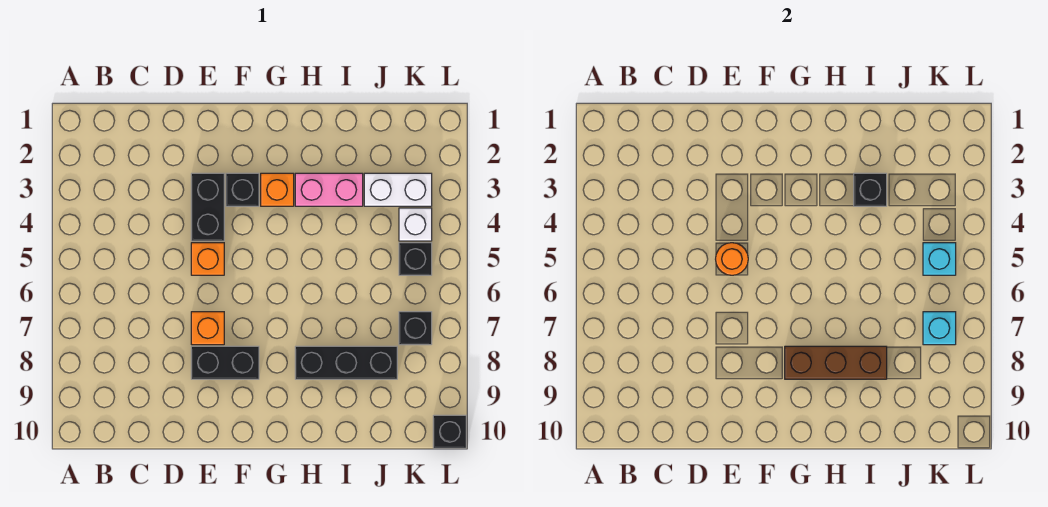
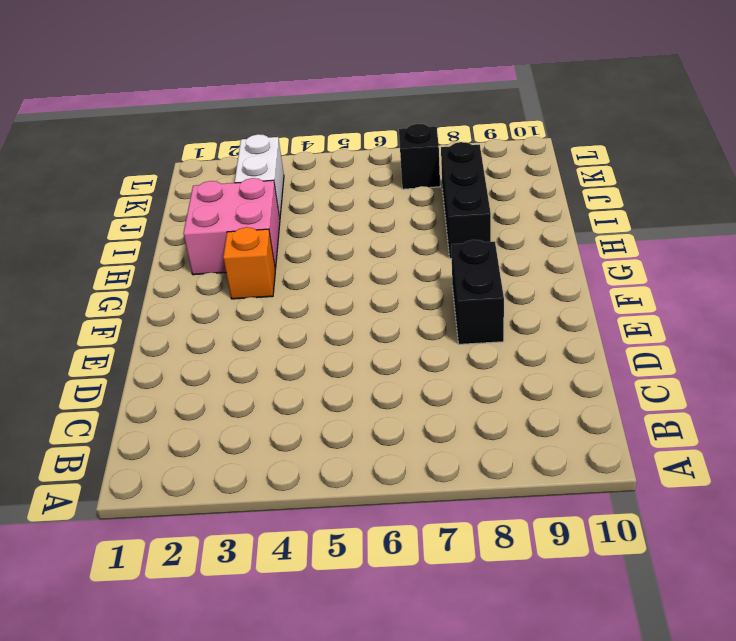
pink brick H2:I3 level 1 -> pink brick H3:I3 level 1
none -> black brick E3:E4 level 1
none -> orange brick E5 level 1
none -> orange brick E7 level 1

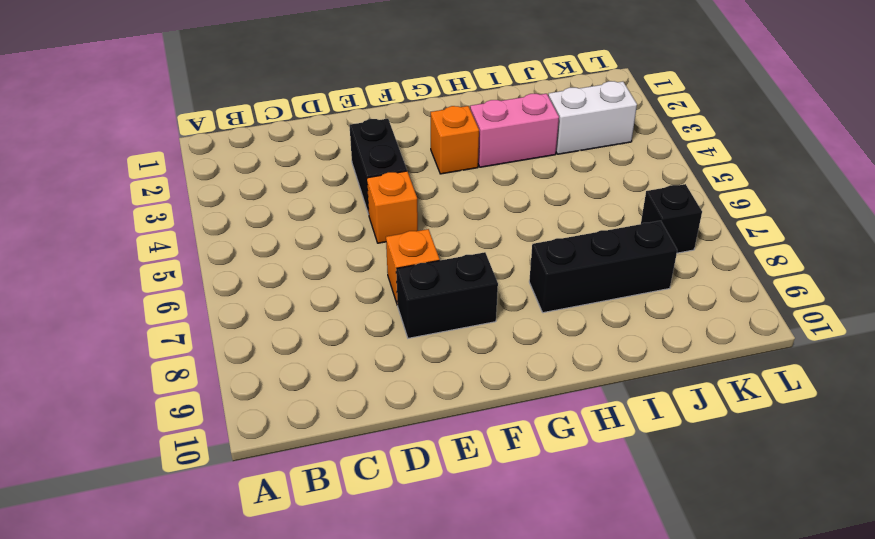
none -> black brick F3 level 1
none -> white brick K4 level 1
none -> black brick K5 level 1

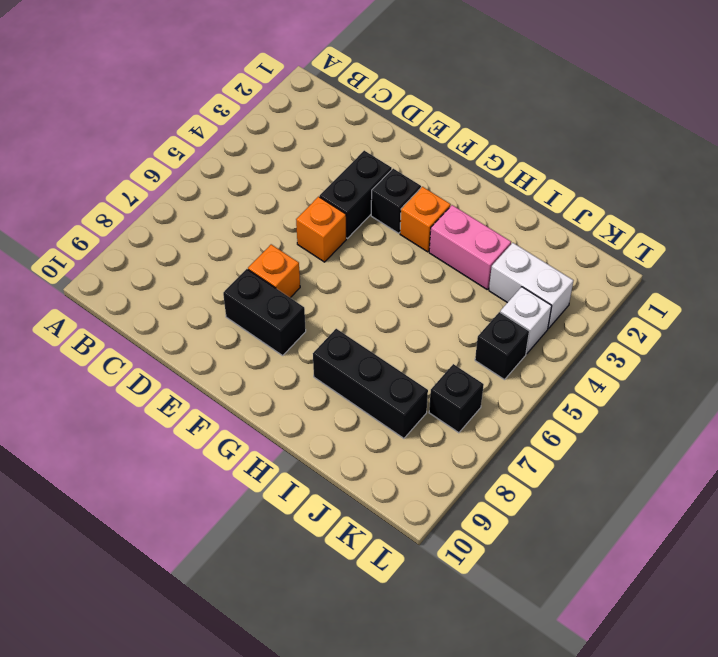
none -> black brick L10 level 1
none -> orange round brick E5 level 2
none -> brown brick G8:I8 level 2

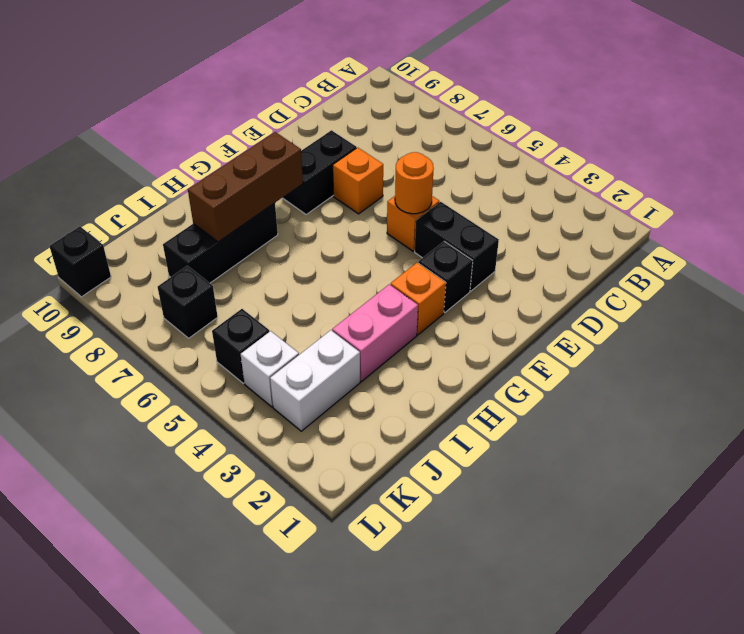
none -> black brick I3 level 2
none -> cyan brick K5 level 2
none -> cyan brick K7 level 2

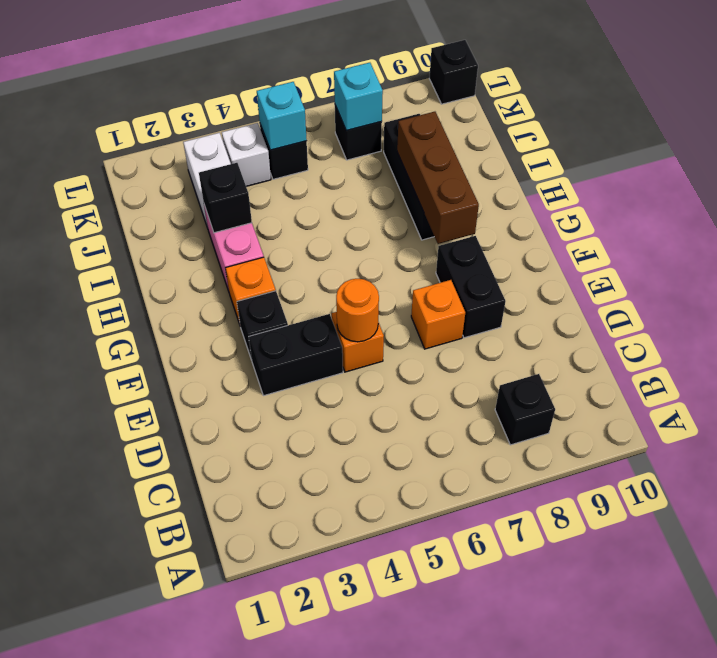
black brick B8 level 1 -> none

